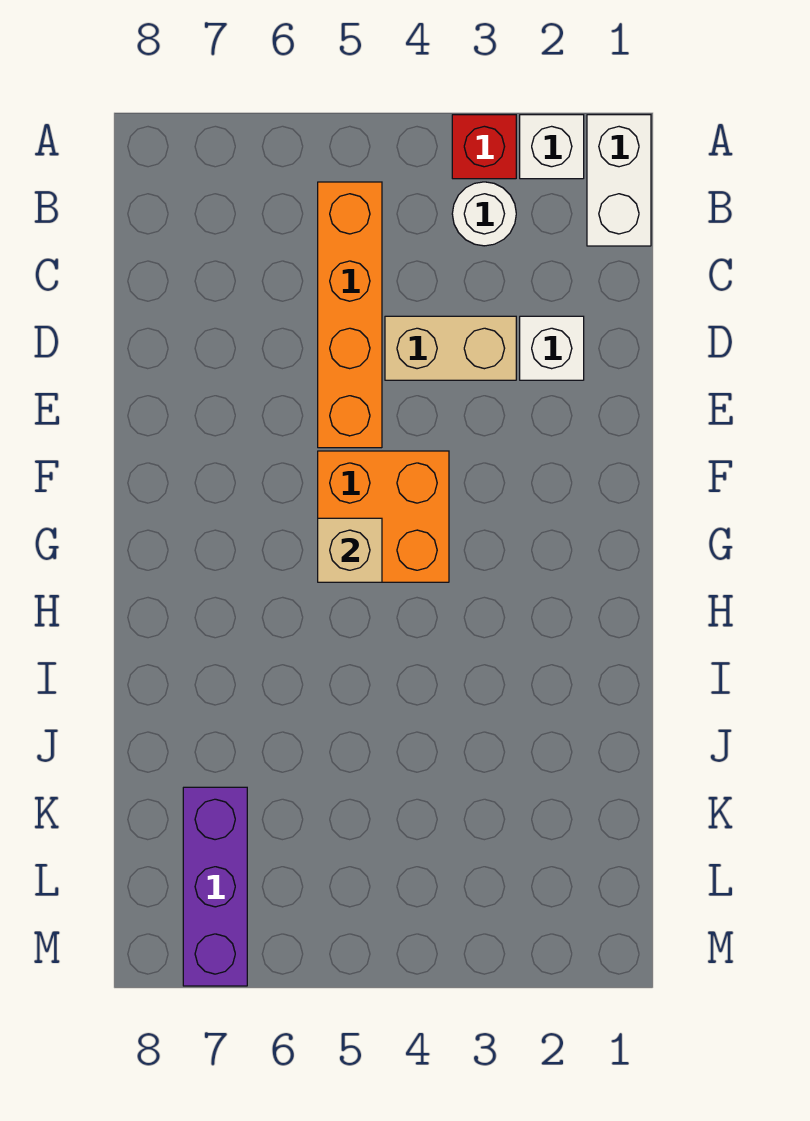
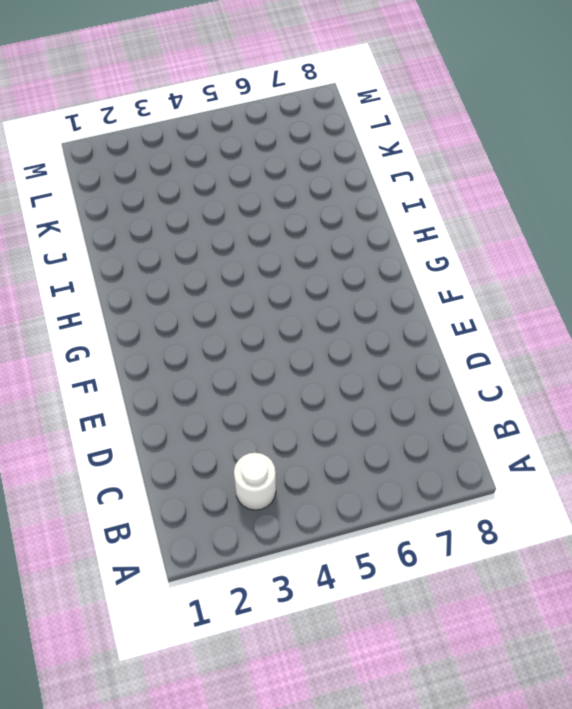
none -> white brick A1:B1 level 1
none -> white brick A2 level 1

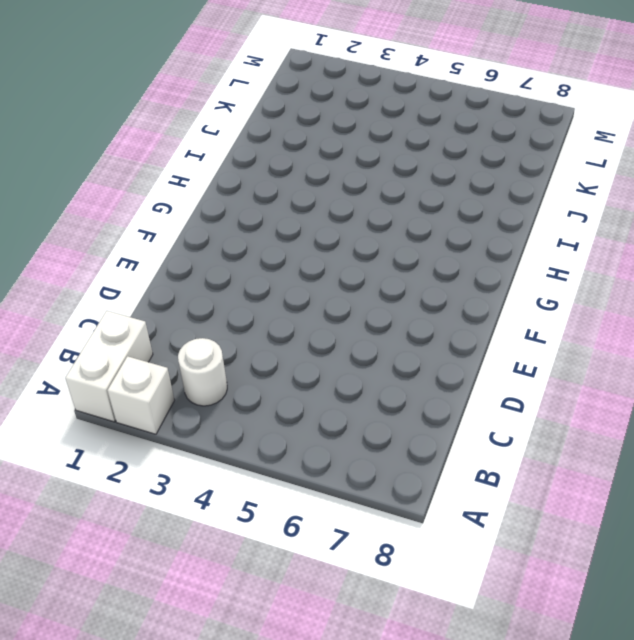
none -> red brick A3 level 1
none -> orange brick B5:E5 level 1

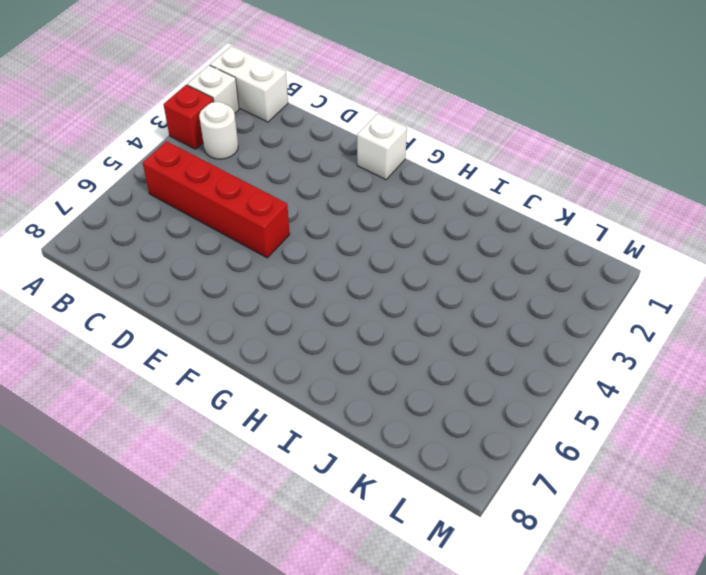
red brick B5:E5 level 1 -> orange brick B5:E5 level 1
white brick F1 level 1 -> white brick D2 level 1
none -> tan brick D3:D4 level 1
none -> orange brick F4:G5 level 1

